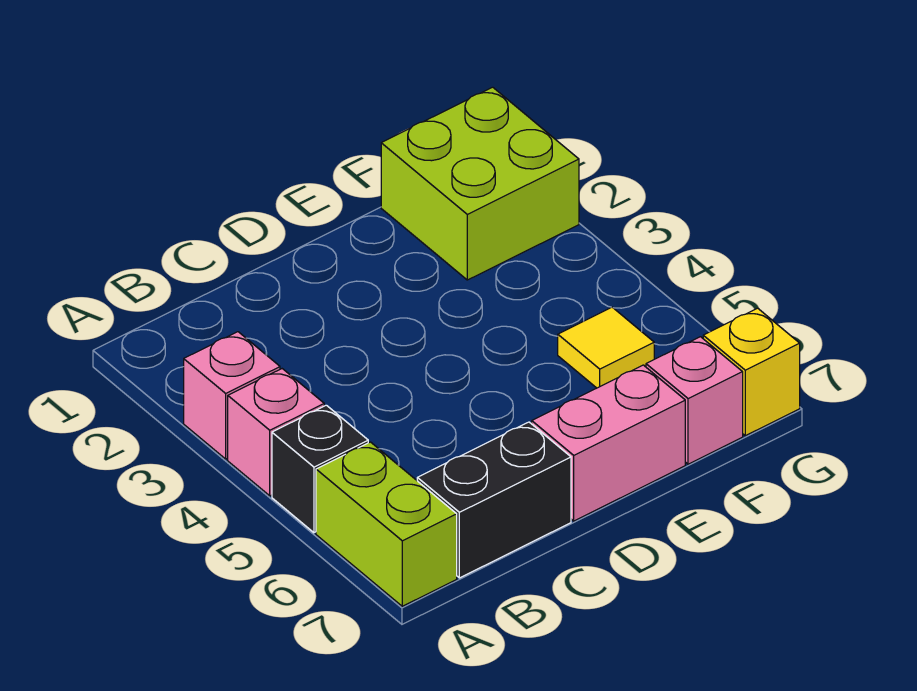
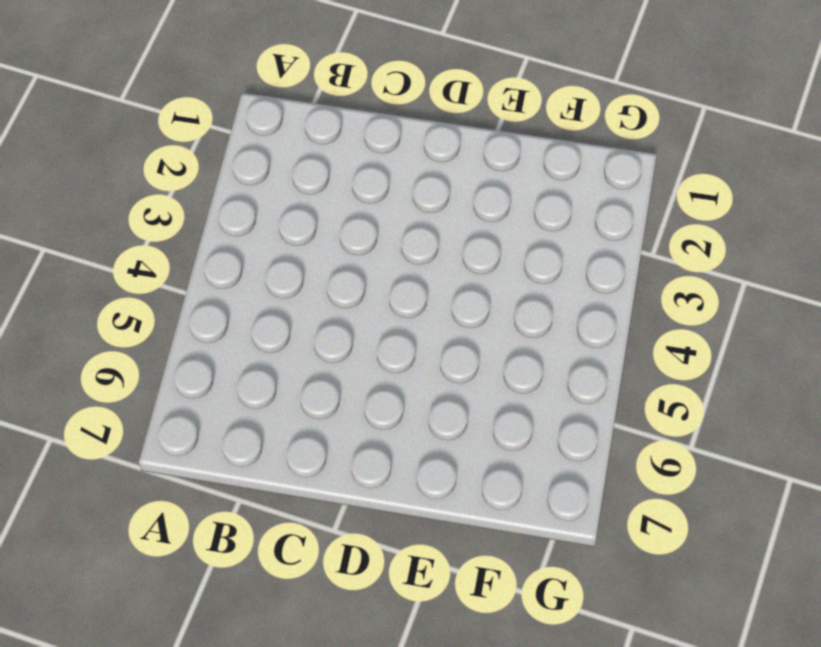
none -> pink brick A3 level 1
none -> pink brick A4 level 1

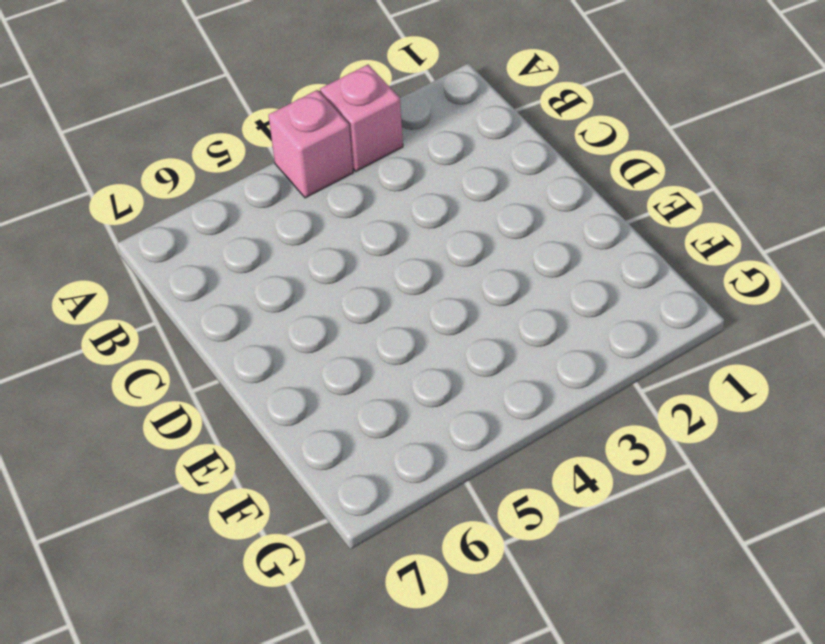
none -> black brick A5 level 1
none -> lime brick A6:A7 level 1

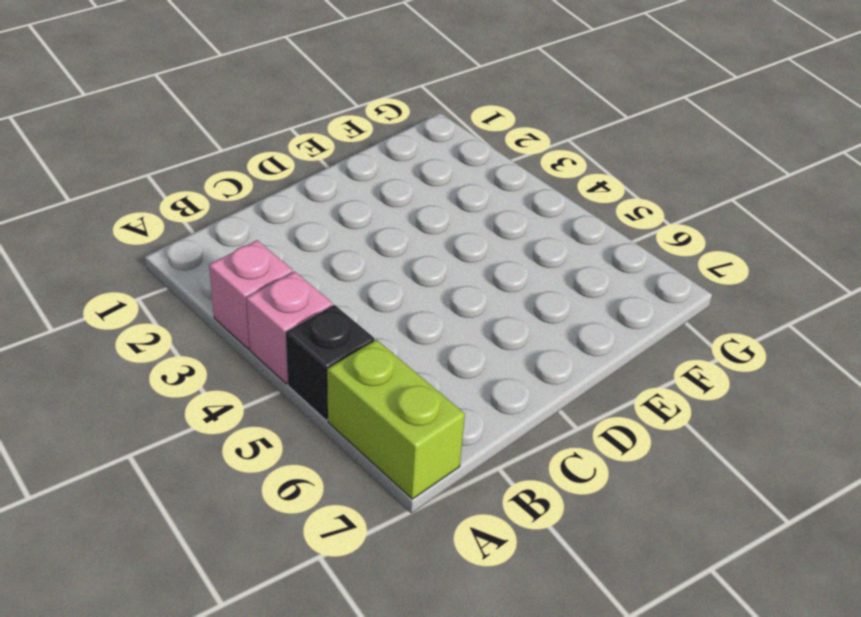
none -> black brick B7:C7 level 1
none -> pink brick D7:E7 level 1

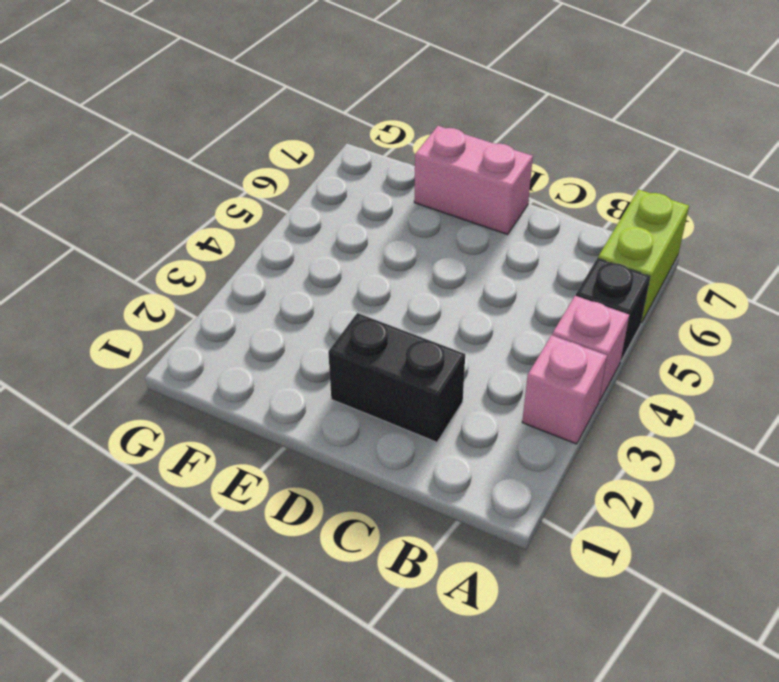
black brick C2:D2 level 1 -> black brick B7:C7 level 1
none -> lime brick F1:G2 level 1
none -> yellow tile F5 level 1

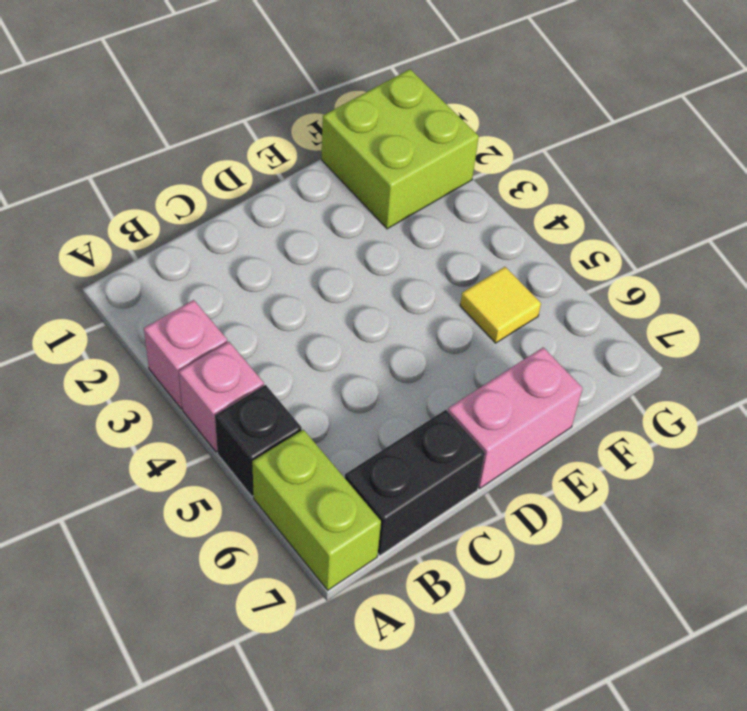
none -> pink brick F7 level 1
none -> yellow brick G7 level 1

